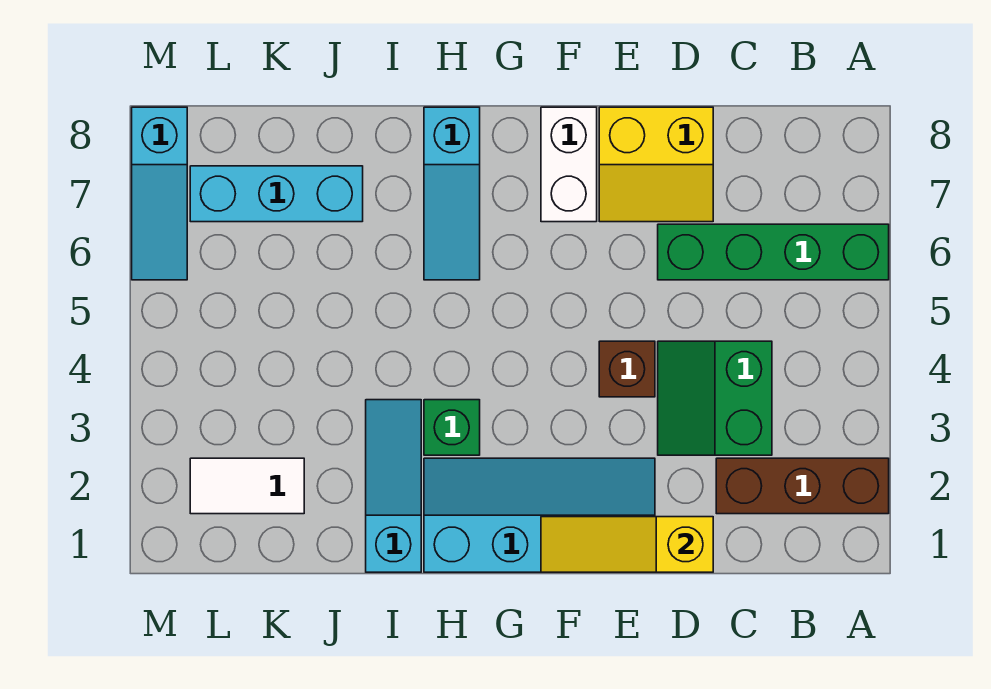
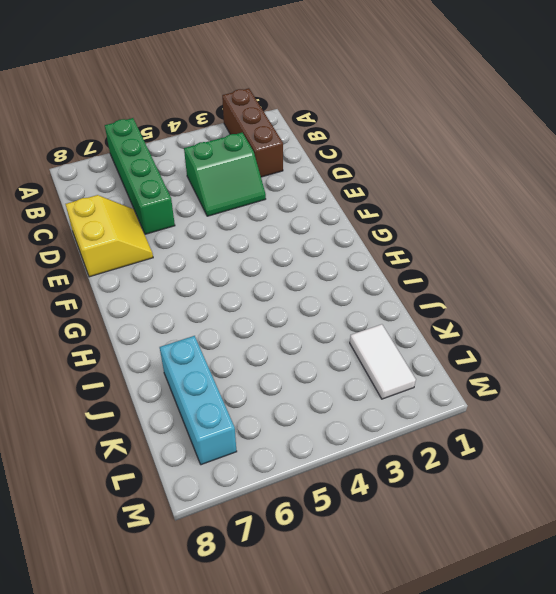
none -> cyan slope E1:H2 level 1 top 1
none -> brown brick E4 level 1
none -> white brick F7:F8 level 1

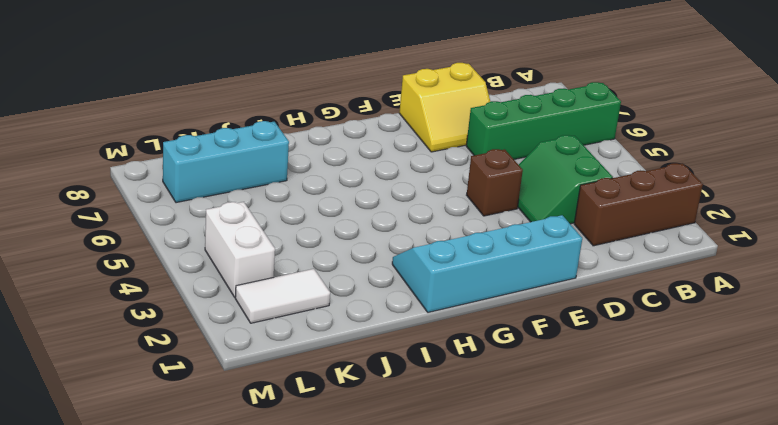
white brick L3:L4 level 1 -> white brick F7:F8 level 1
none -> green brick H3 level 1
none -> cyan slope H6:H8 level 1 top 8
none -> cyan slope I1:I3 level 1 top 1

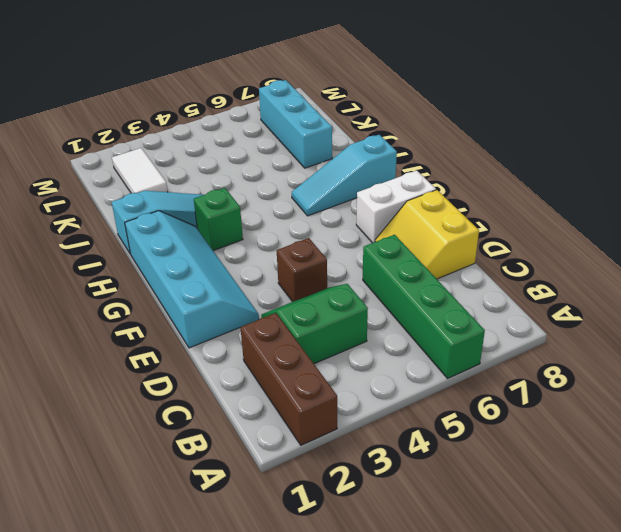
none -> cyan slope M6:M8 level 1 top 8
none -> yellow slope D1:F1 level 2 top D

